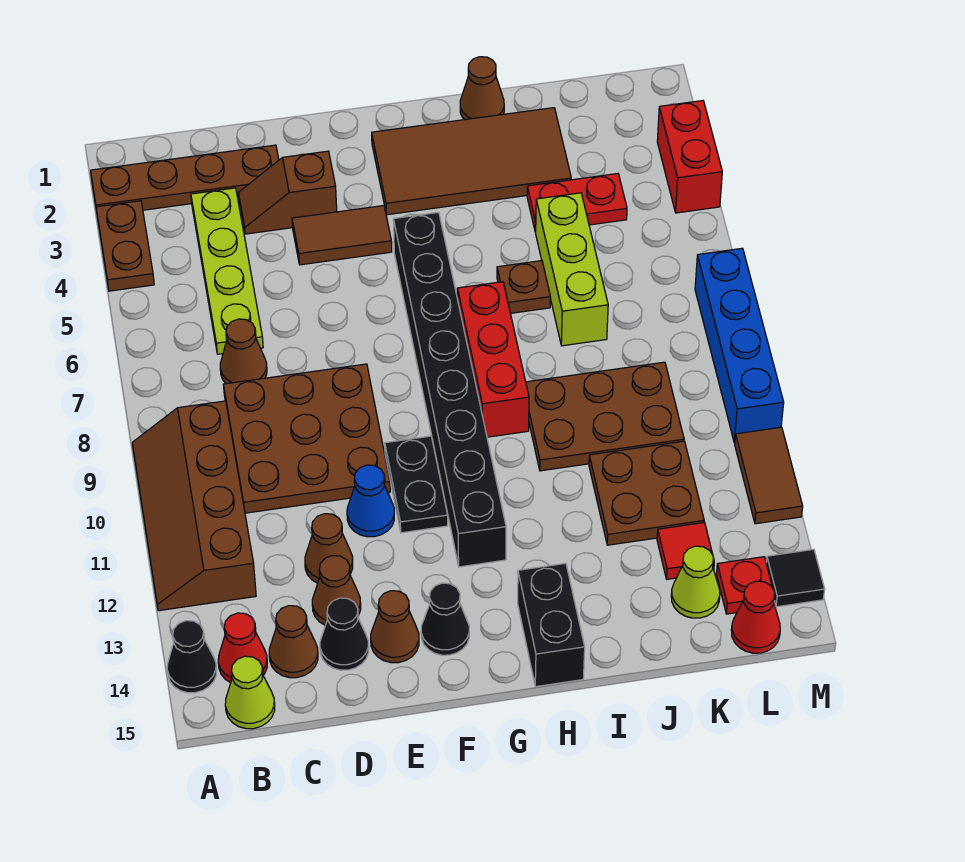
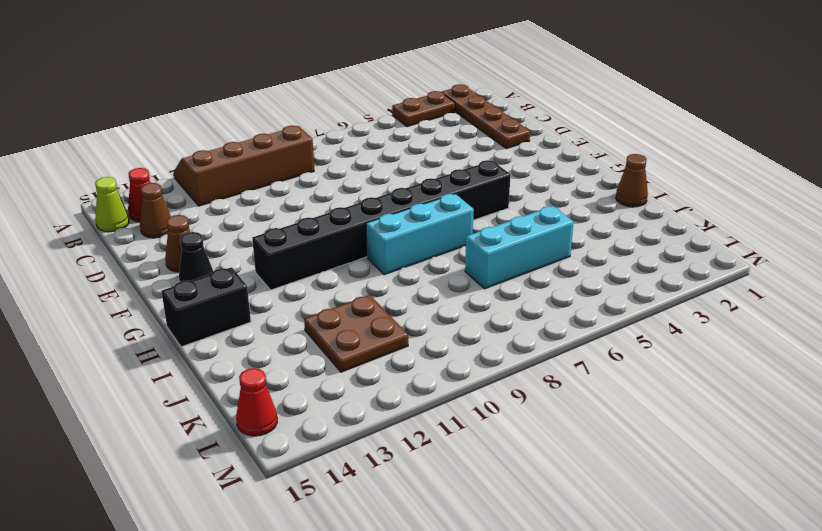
cyan brick H7:H9 level 1 -> red brick H7:H9 level 1
cyan brick J5:J7 level 1 -> lime brick J5:J7 level 1
none -> black cone A14 level 1
none -> lime plate C3:C6 level 1
none -> brown cone C7 level 1
none -> brown plate C8:E10 level 1

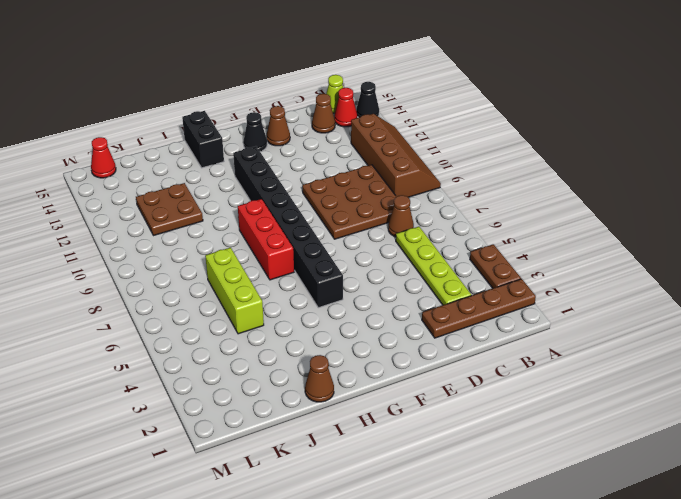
none -> brown slope D3:E3 level 1 top E
none -> brown cone D12 level 1
none -> brown cone D13 level 1
none -> black cone D14 level 1

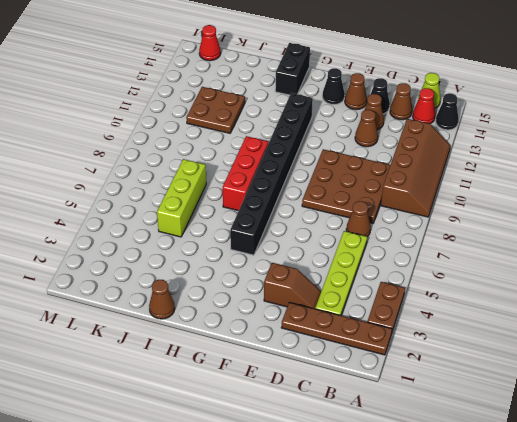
none -> brown tile E4:F4 level 1
none -> blue cone E11 level 1
none -> black plate F10:F11 level 1
none -> brown tile G2:J3 level 1

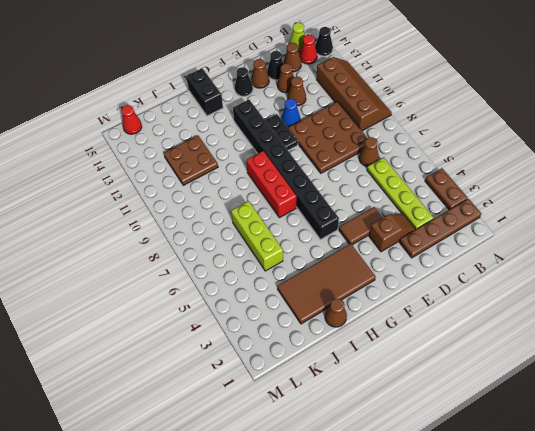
none -> brown plate I6 level 1
none -> brown plate I9:K10 level 1
none -> red plate J4:K4 level 1
none -> red tile K13 level 1

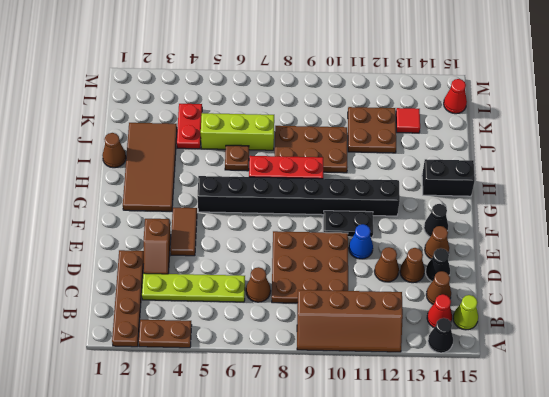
brown plate I8:J10 level 1 -> brown plate I9:K10 level 1
none -> lime cone K14 level 1
none -> red plate L14 level 1
none -> red brick M3:M4 level 1
none -> blue brick M7:M10 level 1

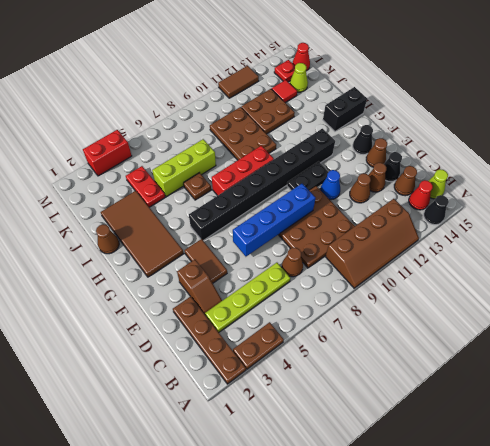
blue brick E6:E9 level 2 -> blue brick M7:M10 level 1
none -> black tile M14 level 1

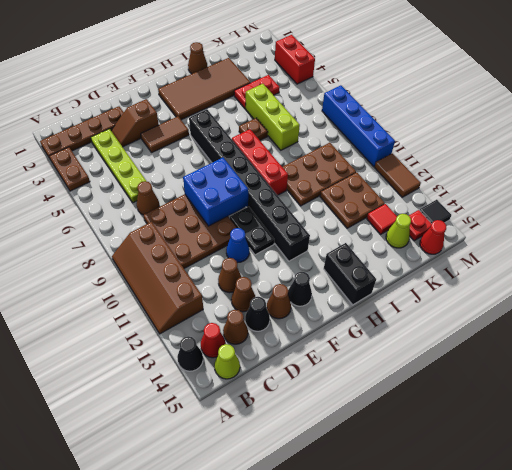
blue brick E8:F9 level 2 -> none

